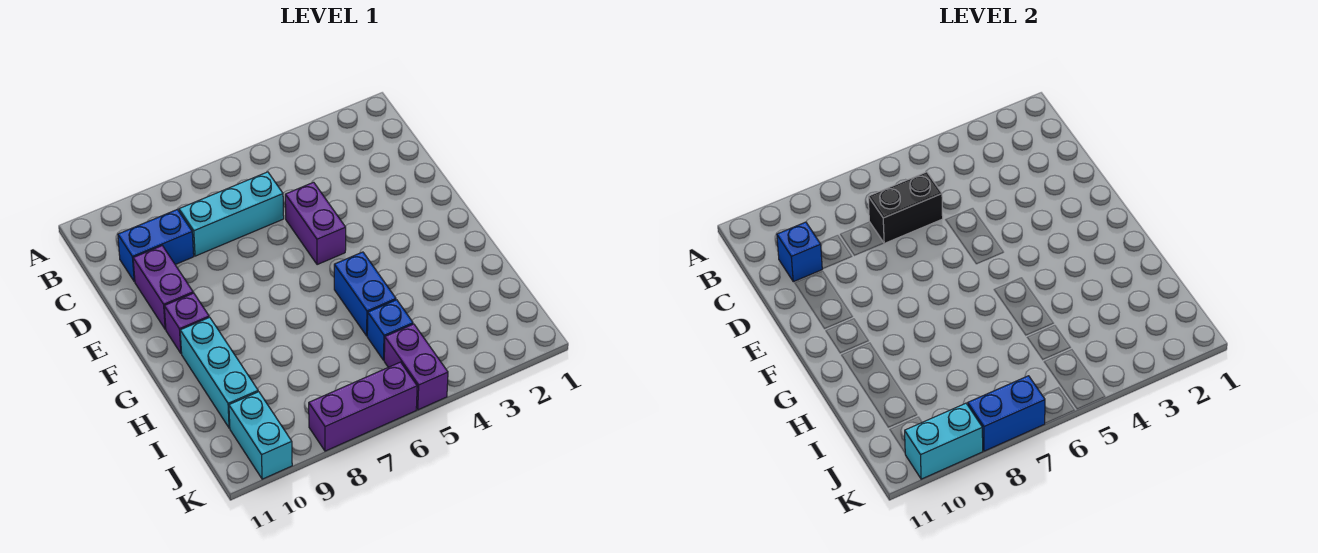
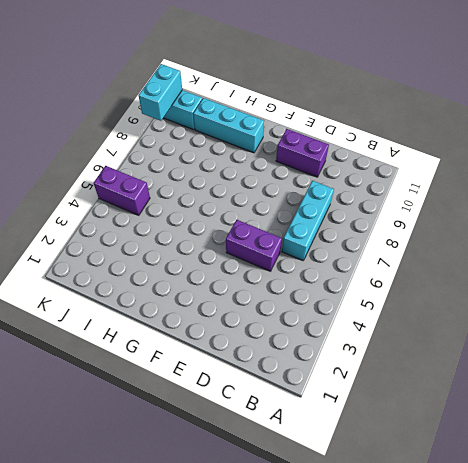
none -> blue brick C9:C10 level 1
none -> purple brick F10 level 1
none -> blue brick G5:H5 level 1

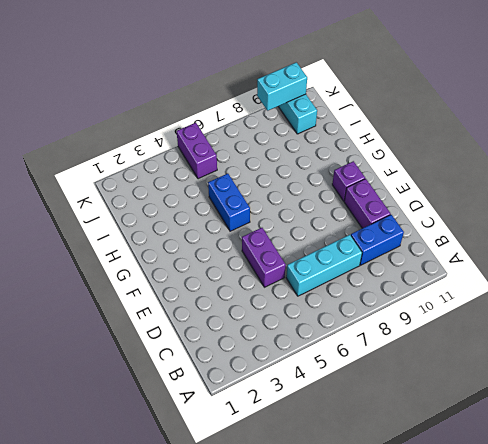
none -> cyan brick G10:I10 level 1
none -> blue brick I5 level 1
none -> purple brick K6:K8 level 1

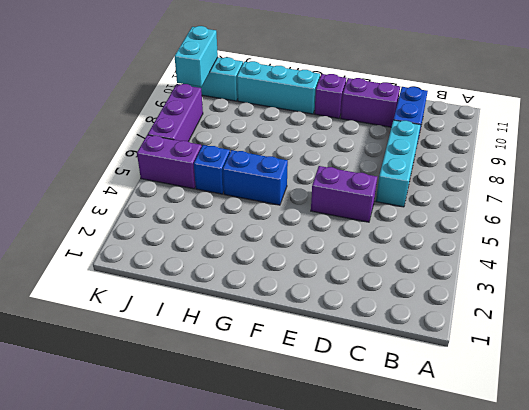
none -> black brick C6:C7 level 2
none -> blue brick C10 level 2
none -> blue brick K7:K8 level 2

